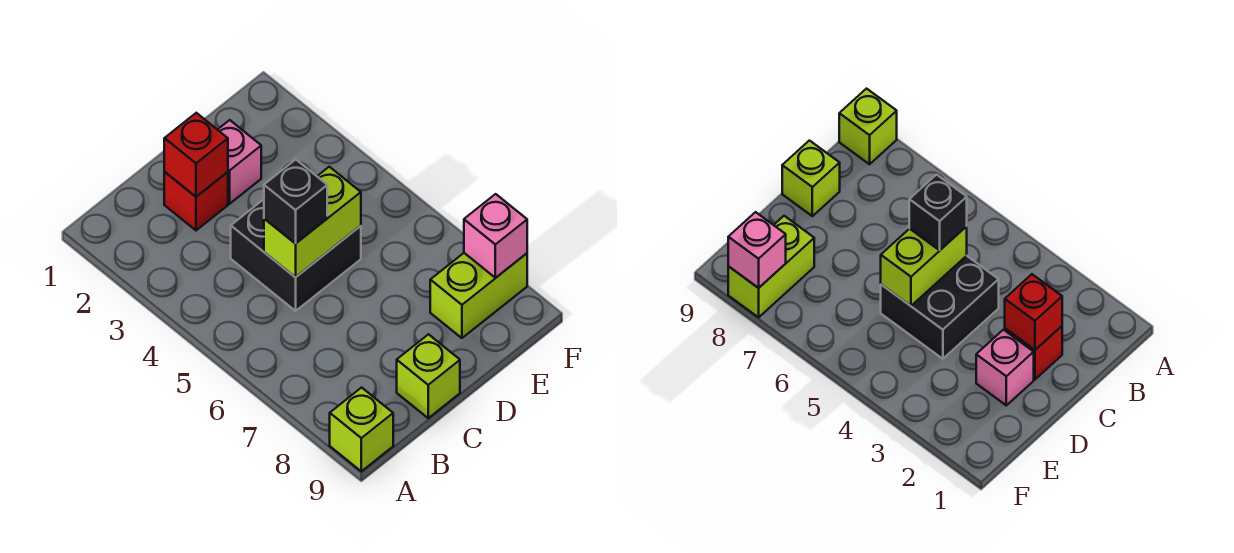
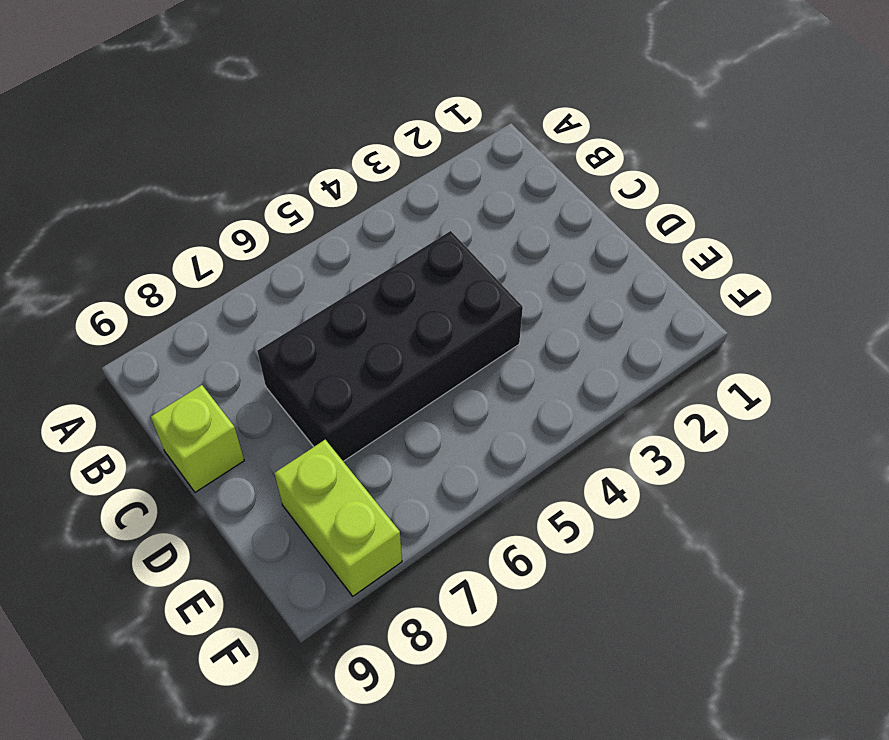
black brick C4:D7 level 1 -> black brick C4:D5 level 1
none -> lime brick A9 level 1
none -> red brick C2 level 1

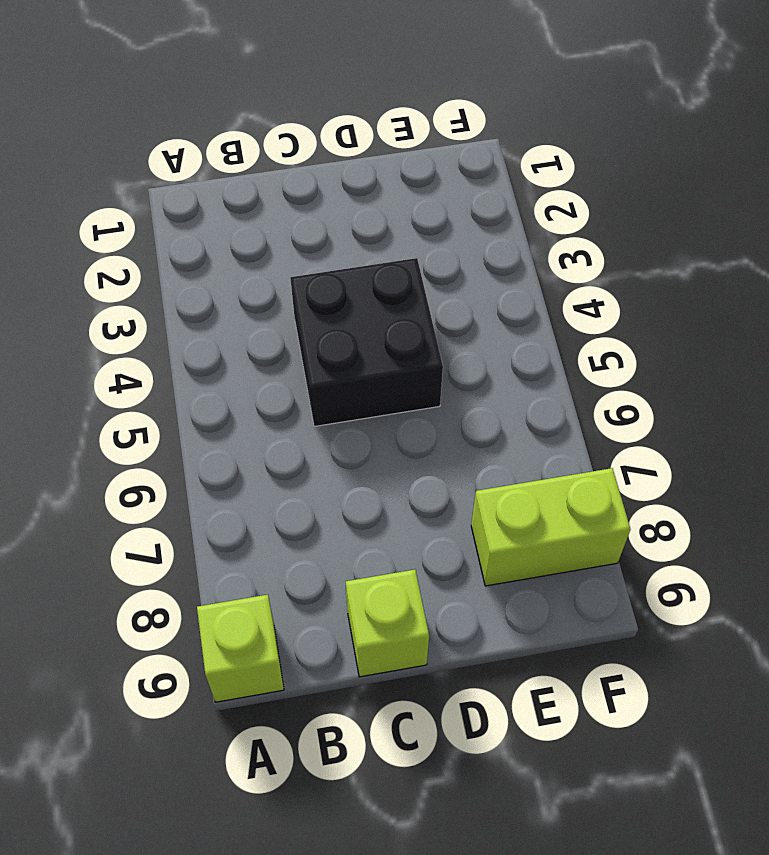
none -> red brick C2 level 1
none -> pink brick D2 level 1

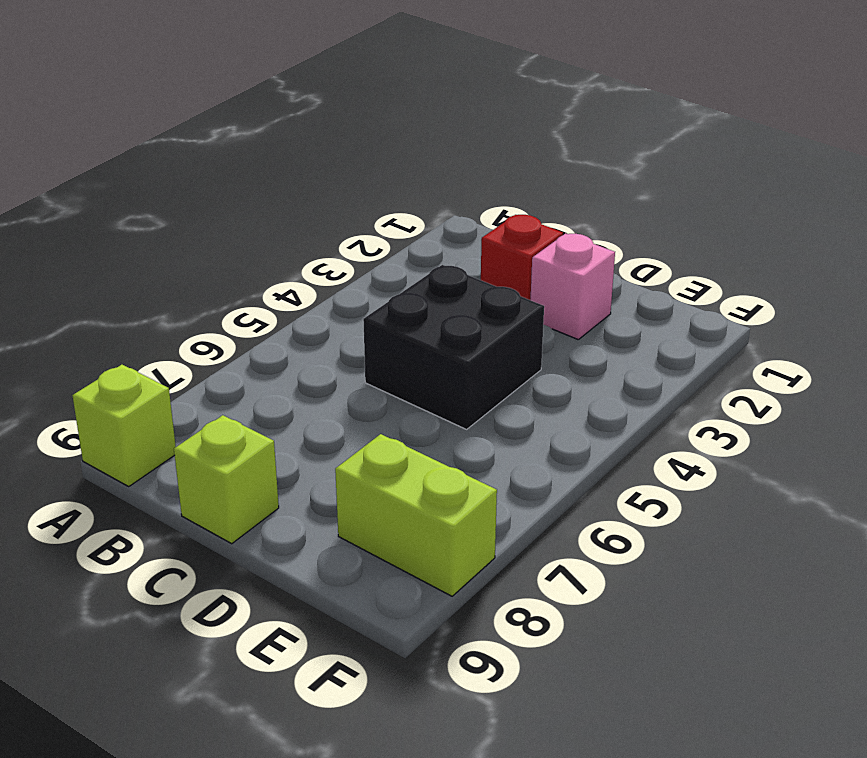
none -> red brick C2 level 2
none -> lime brick C5:D5 level 2

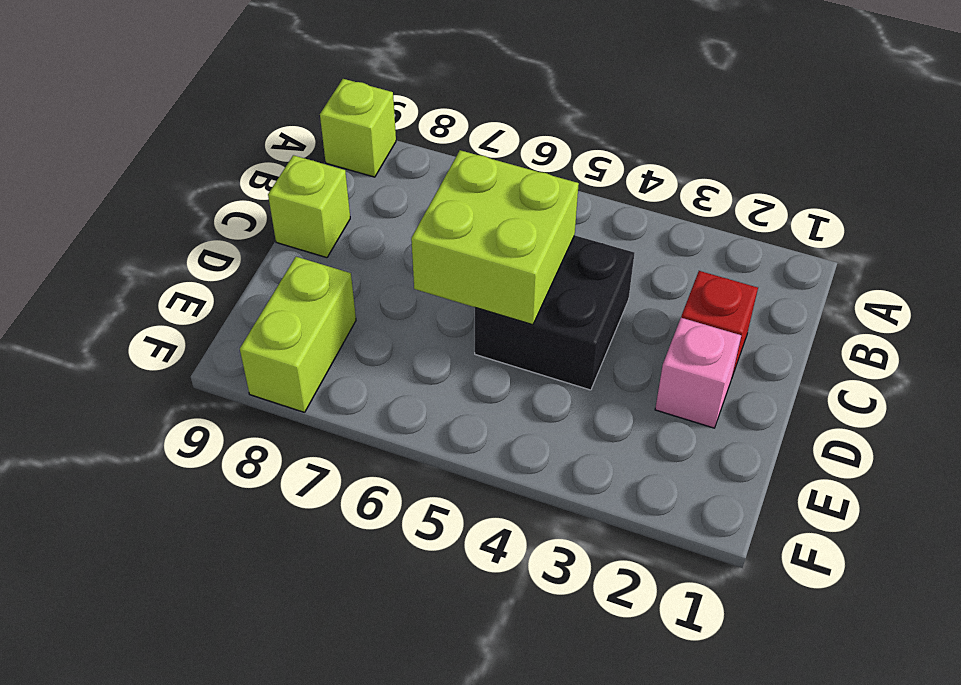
lime brick C5:D6 level 2 -> lime brick C5:D5 level 2
none -> red brick C2 level 2
none -> pink brick F8 level 2

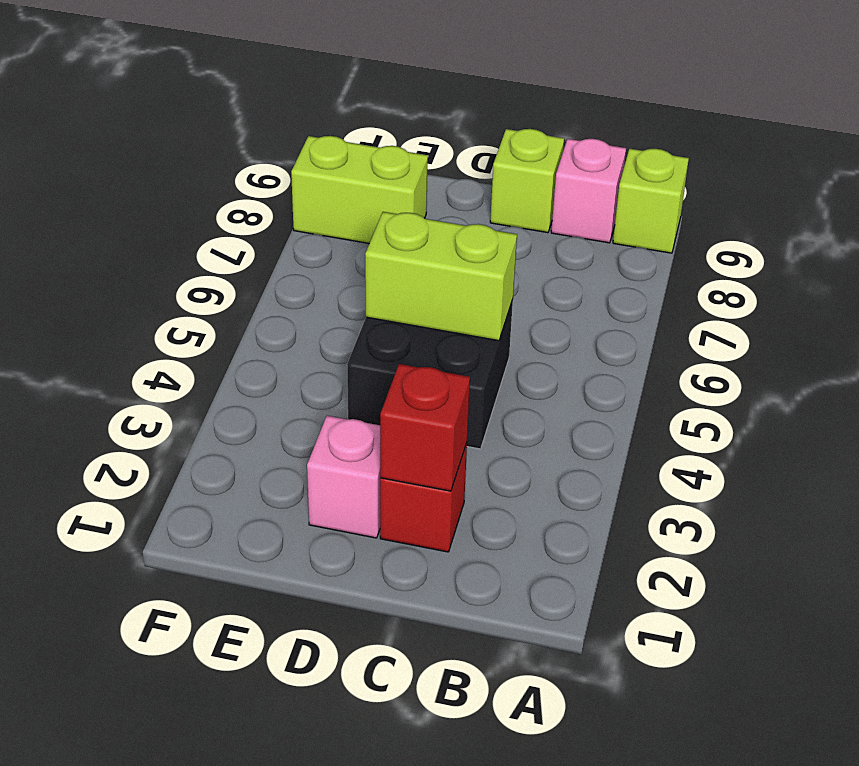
pink brick B9 level 1 -> pink brick F8 level 2
none -> black brick C5 level 3

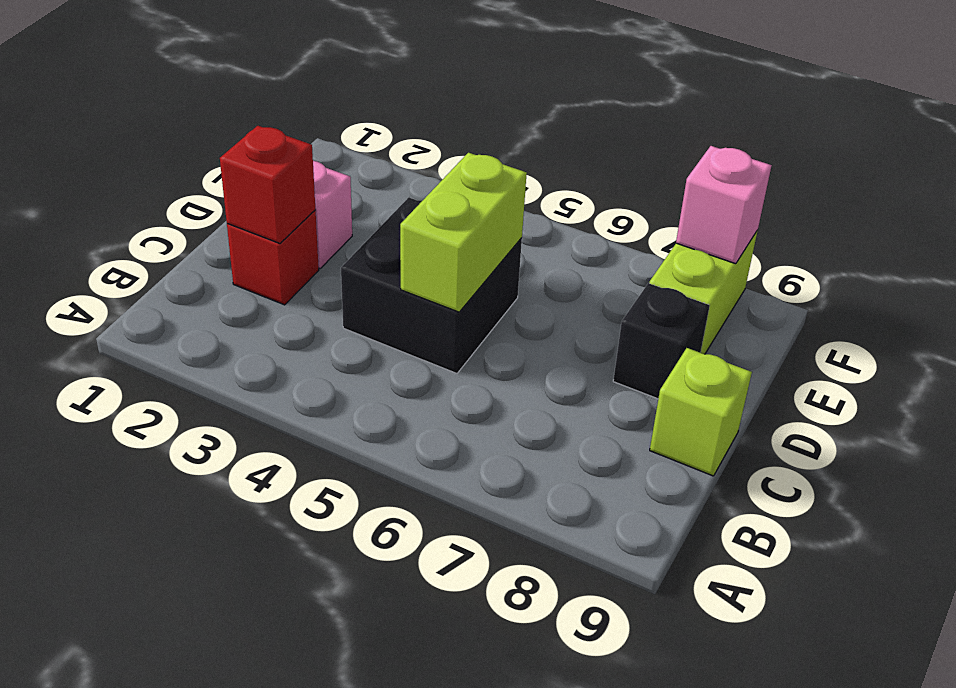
black brick D8 level 1 -> black brick C5 level 3
none -> lime brick A9 level 1

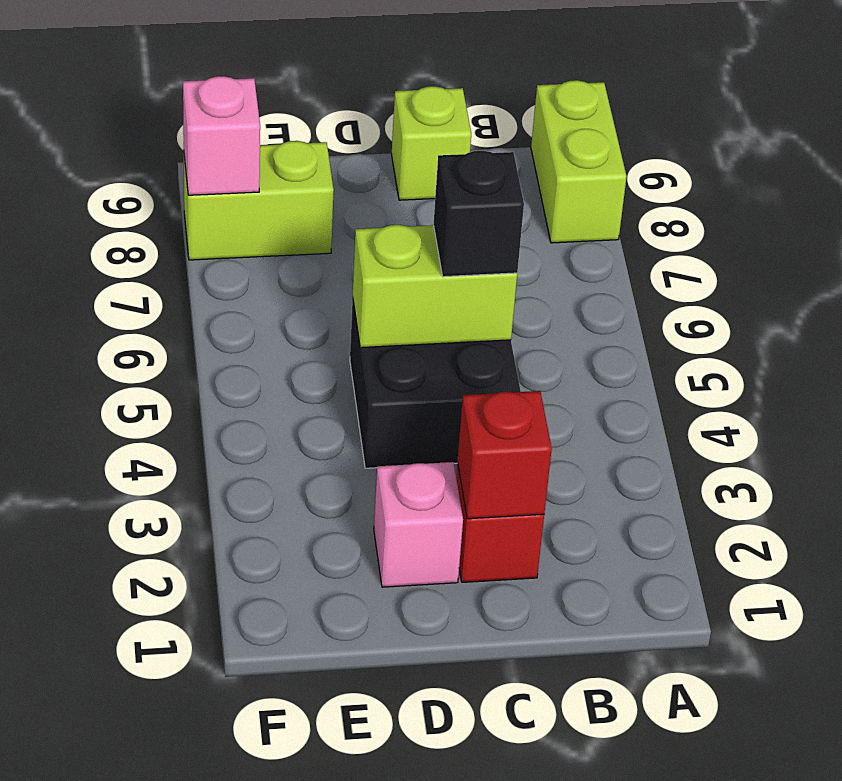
lime brick A8:A9 level 1 -> lime brick A9 level 1

